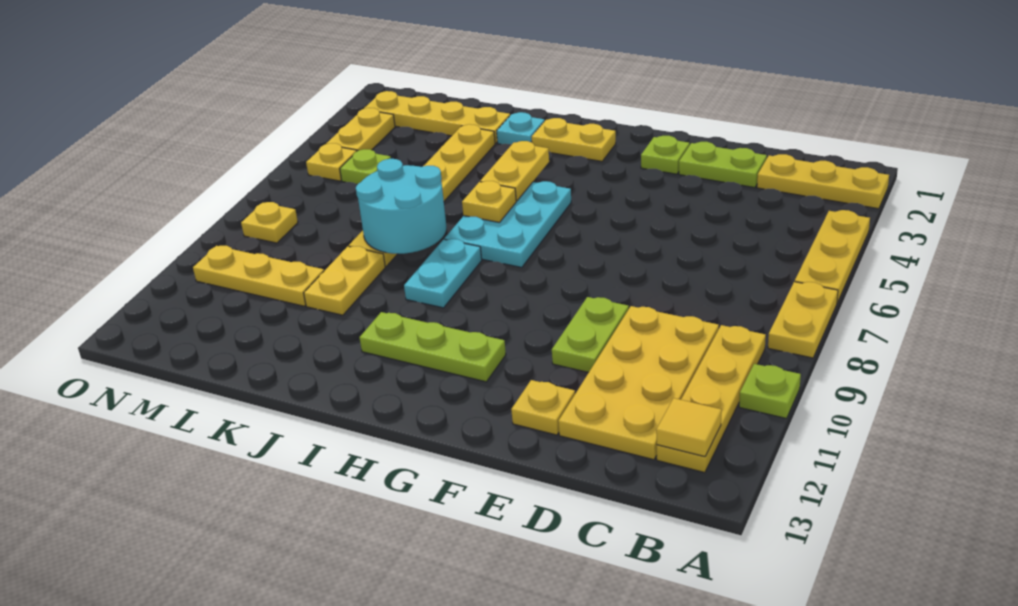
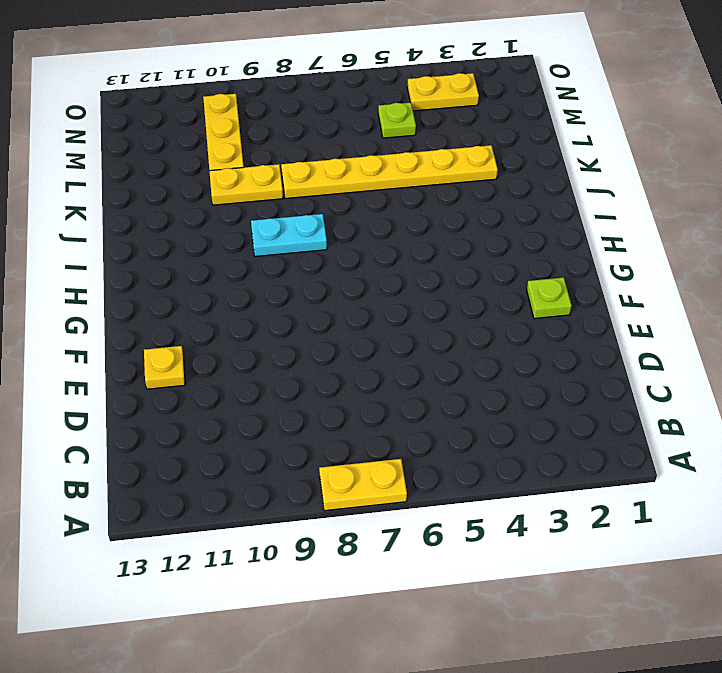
none -> yellow plate A2:C2 level 1
none -> yellow plate A4:A6 level 1
none -> lime plate A10 level 1

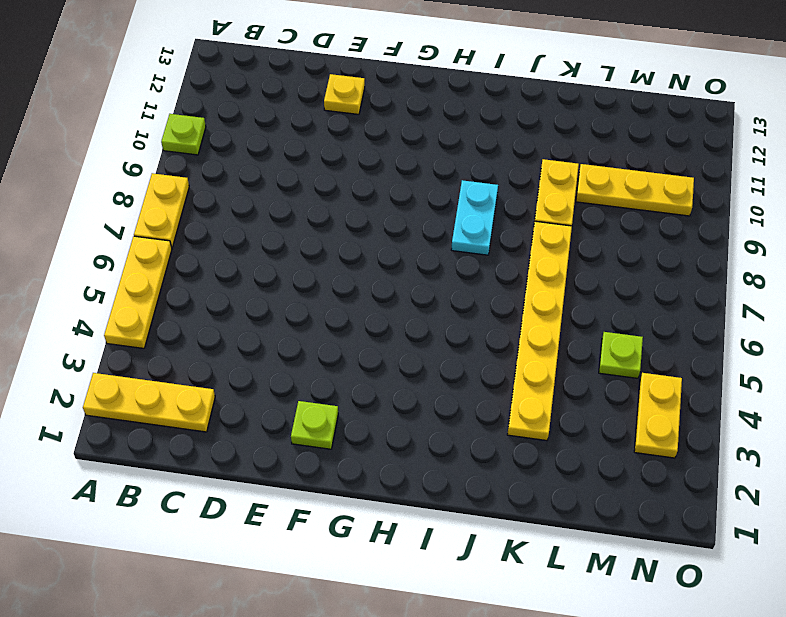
none -> yellow plate B9:B12 level 1
none -> yellow plate C9:D12 level 1
none -> lime plate D2:E2 level 1

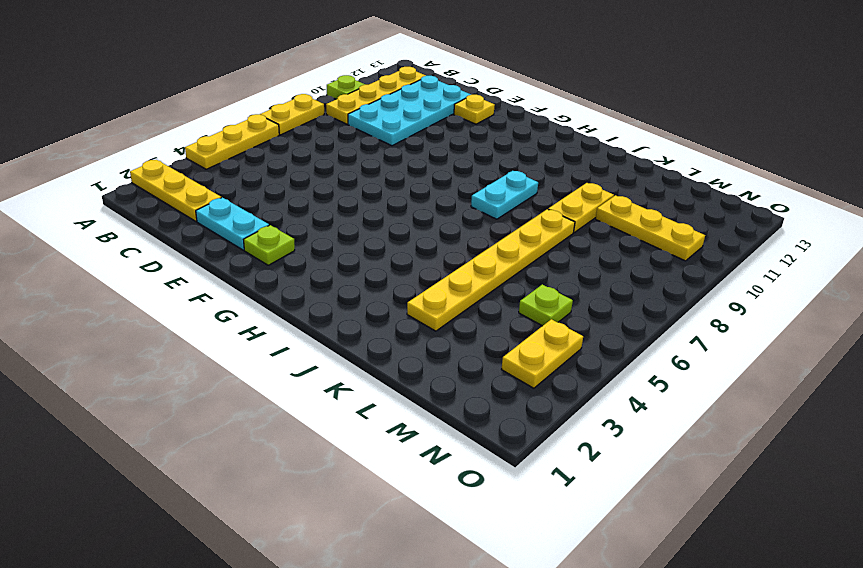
cyan plate C9:D12 level 1 -> yellow plate C9:D12 level 1
cyan plate D2:E2 level 1 -> lime plate D2:E2 level 1
none -> lime plate E9:E10 level 1
none -> lime plate G11:I11 level 1
none -> yellow plate H2:I2 level 1

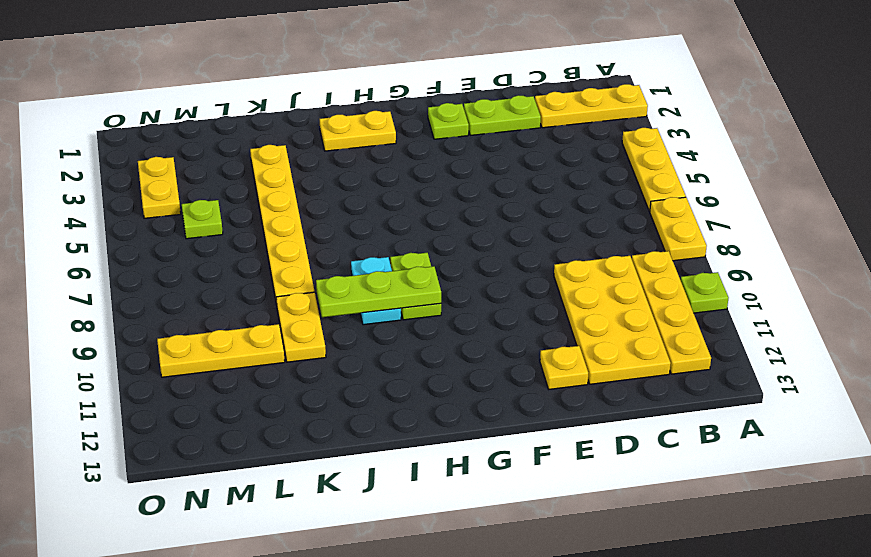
lime plate H8:H9 level 1 -> lime plate E9:E10 level 1
lime plate H9:J9 level 2 -> lime plate G11:I11 level 1
none -> cyan plate H5:I7 level 1
none -> cyan plate J2 level 1
none -> yellow plate K2:N2 level 1

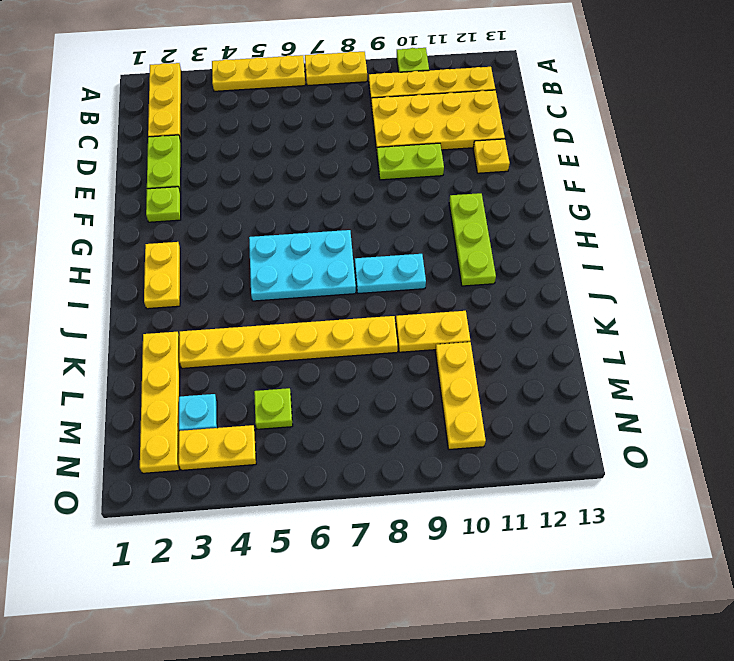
cyan plate M3 level 1 -> cyan plate J2 level 1
none -> yellow plate N5 level 1
none -> yellow plate N8 level 1
none -> yellow tile B12 level 2

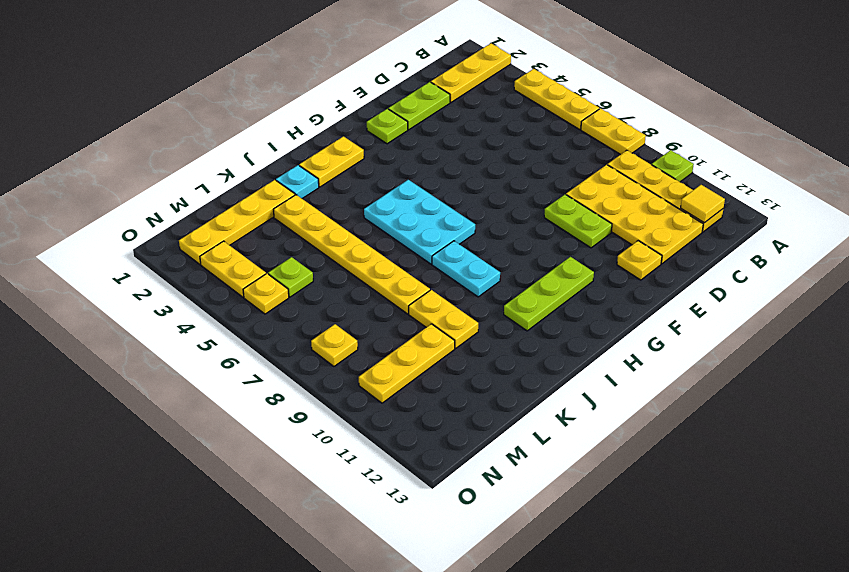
none -> yellow plate I4:I5 level 2
none -> yellow plate I6 level 2
none -> cyan round brick J7:K8 level 2

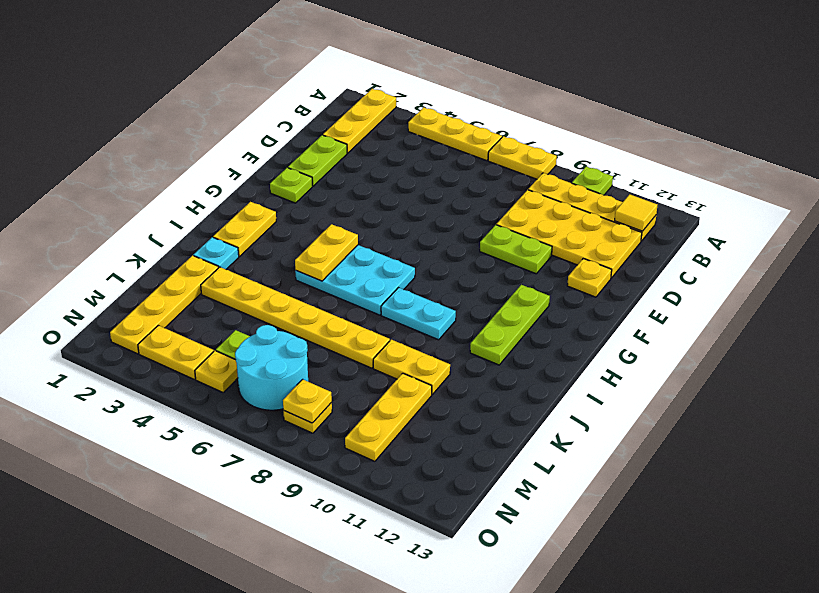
yellow plate H5:I5 level 2 -> yellow plate I4:I5 level 2
cyan round brick M6:N7 level 1 -> cyan round brick J7:K8 level 2
yellow plate N8 level 2 -> yellow plate I6 level 2

